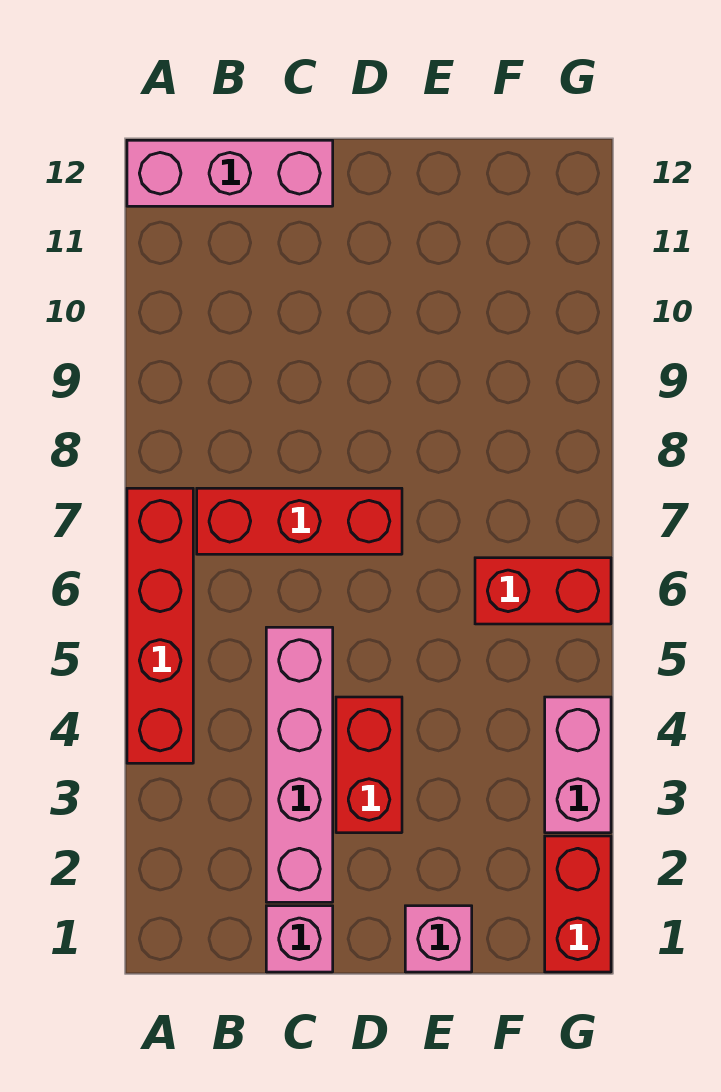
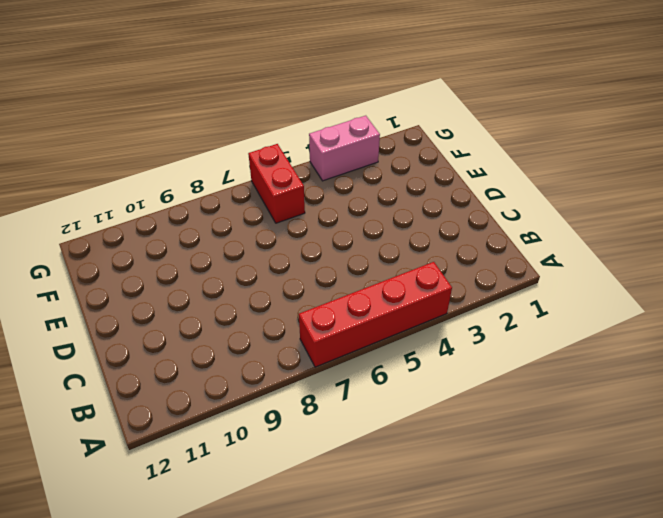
none -> pink brick A12:C12 level 1
none -> red brick B7:D7 level 1

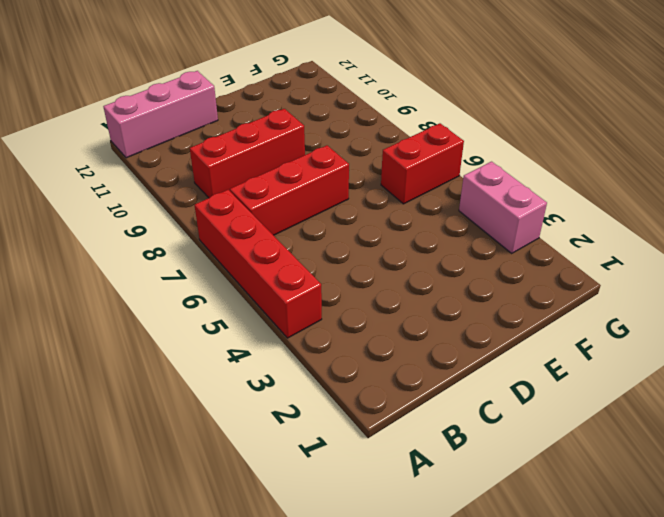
red brick B9:D9 level 1 -> none
none -> pink brick C1 level 1
none -> pink brick C2:C5 level 1

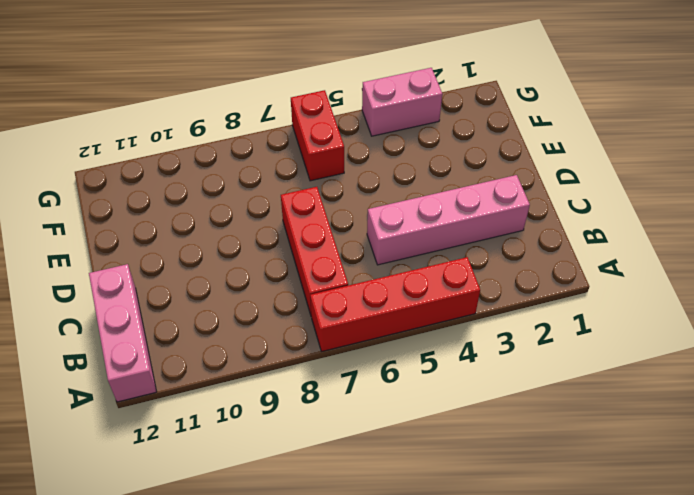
none -> pink brick C1 level 1
none -> red brick D3:D4 level 1

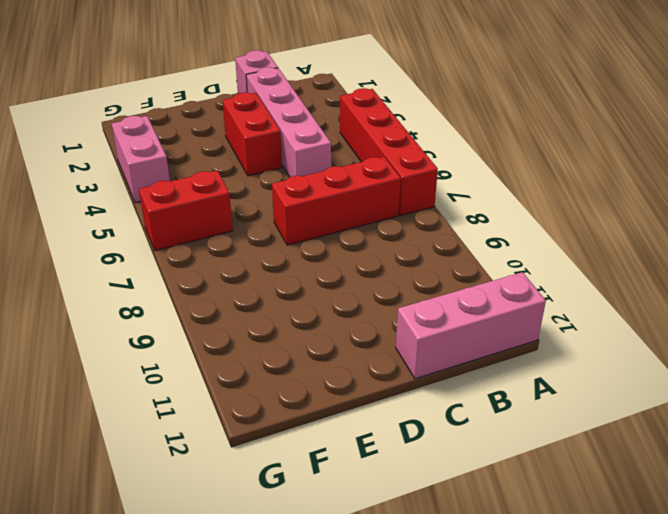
none -> pink brick E1 level 1
none -> red brick G1:G2 level 1

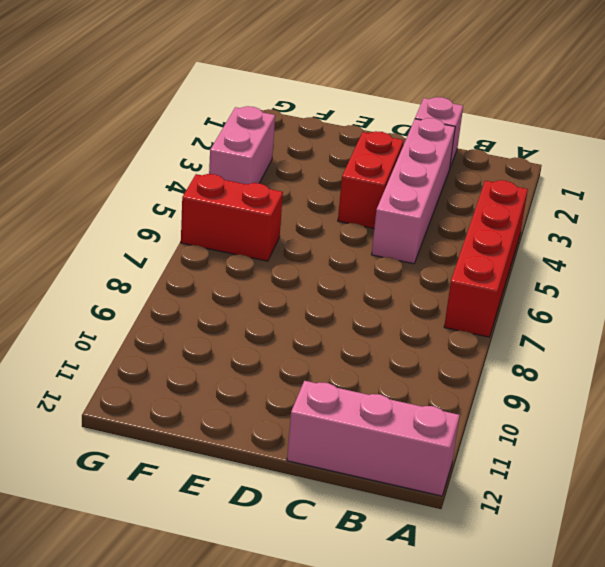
none -> red brick B7:D7 level 1
none -> pink brick E1 level 1

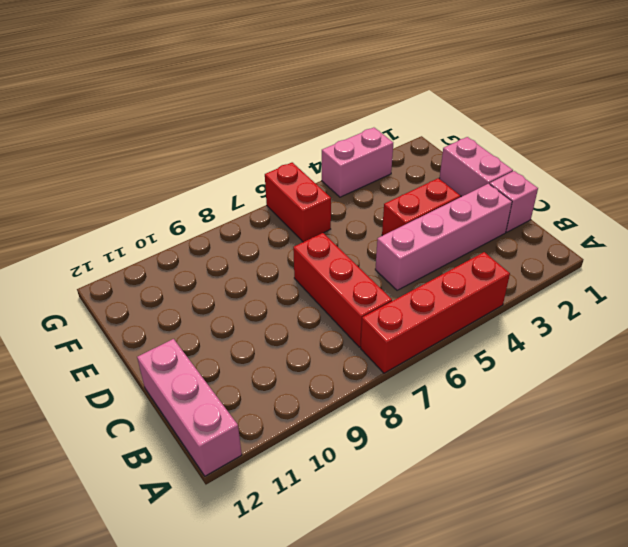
pink brick D1:E1 level 1 -> pink brick E1 level 1
none -> red brick G1:G2 level 1

